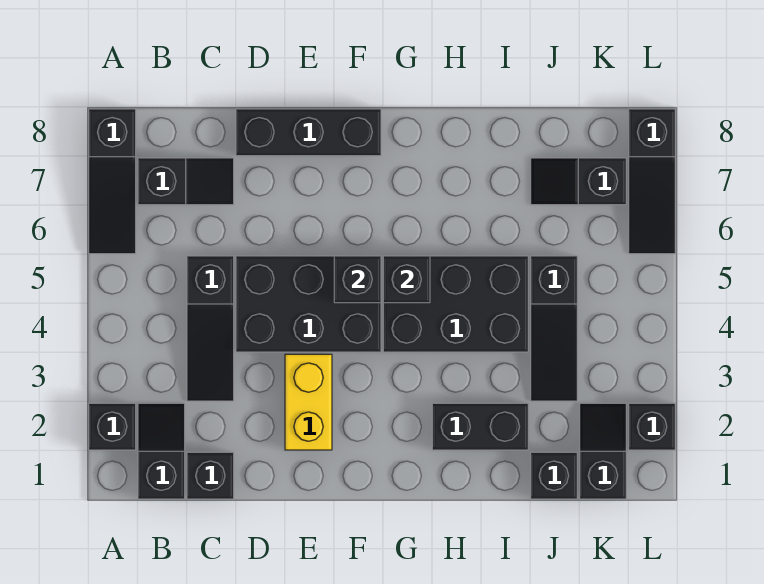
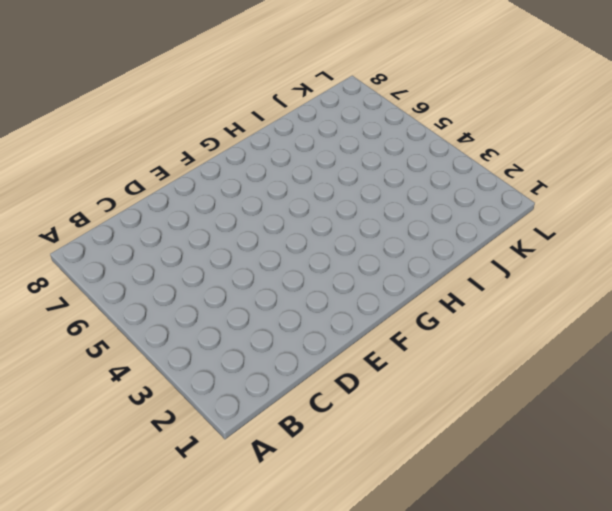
none -> black brick A2 level 1
none -> black slope A6:A8 level 1 top 8
none -> black slope B1:B2 level 1 top 1

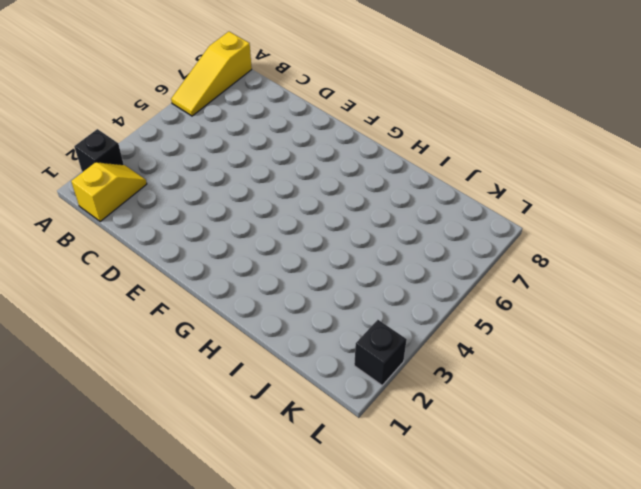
yellow slope A6:A8 level 1 top 8 -> black slope A6:A8 level 1 top 8
yellow slope B1:B2 level 1 top 1 -> black slope B1:B2 level 1 top 1
none -> black slope B7:C7 level 1 top B
none -> black brick C1 level 1
none -> black slope C3:C5 level 1 top 5

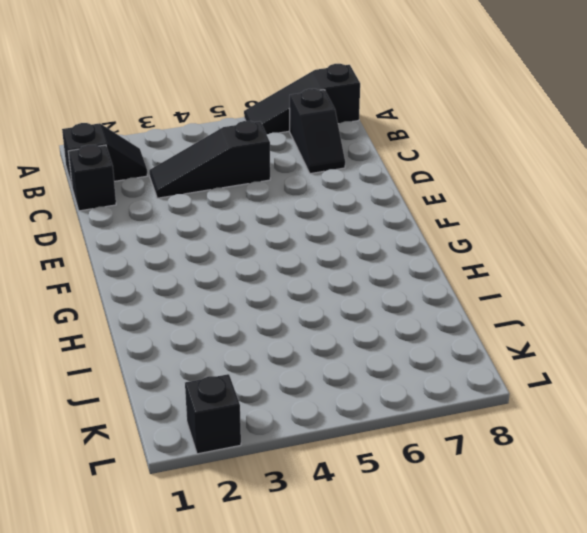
none -> black brick A2 level 1
none -> black brick D4:F5 level 1
none -> black brick D8:F8 level 1

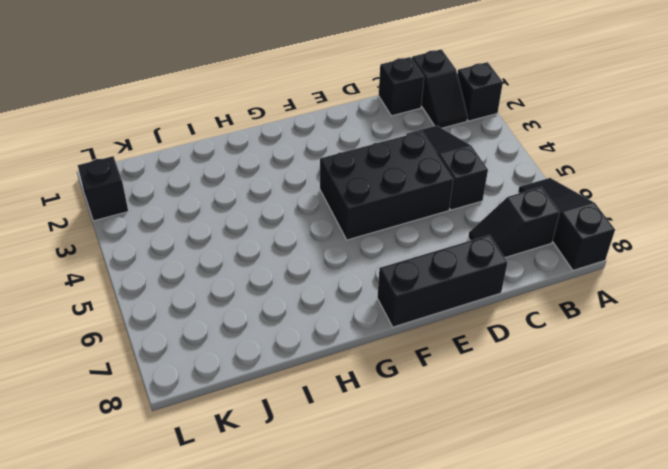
none -> yellow brick E2:E3 level 1
none -> black brick G4:I5 level 1
none -> black brick H2:I2 level 1

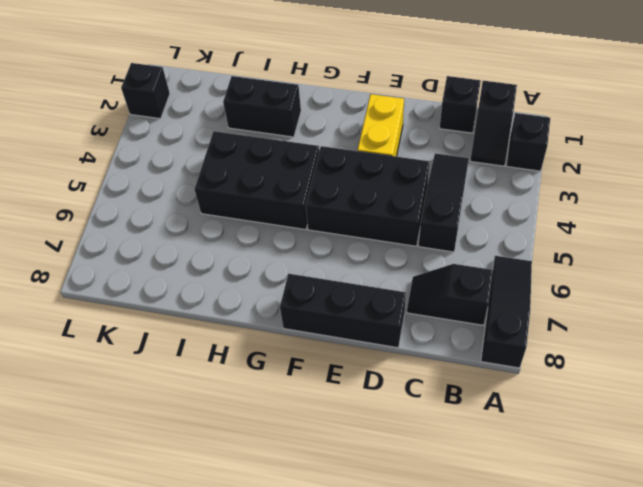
none -> black brick J1 level 1
none -> black slope J3:J5 level 1 top 5
none -> black slope J7:K7 level 1 top K

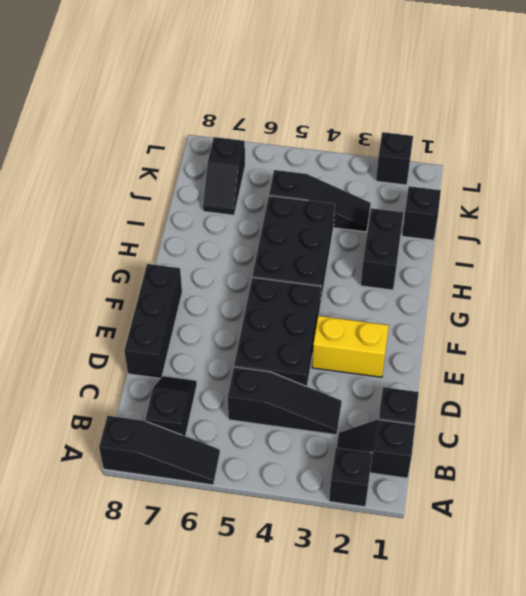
none -> black slope K1:K2 level 1 top 1
none -> black slope L6:L8 level 1 top 8
none -> black brick F5 level 2

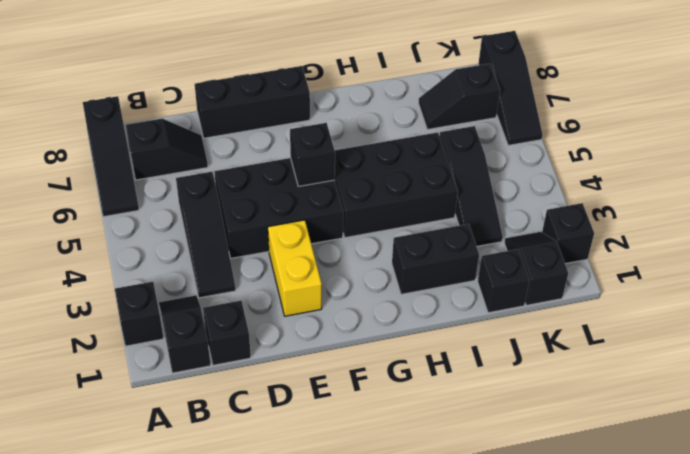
none -> black brick G5 level 2

